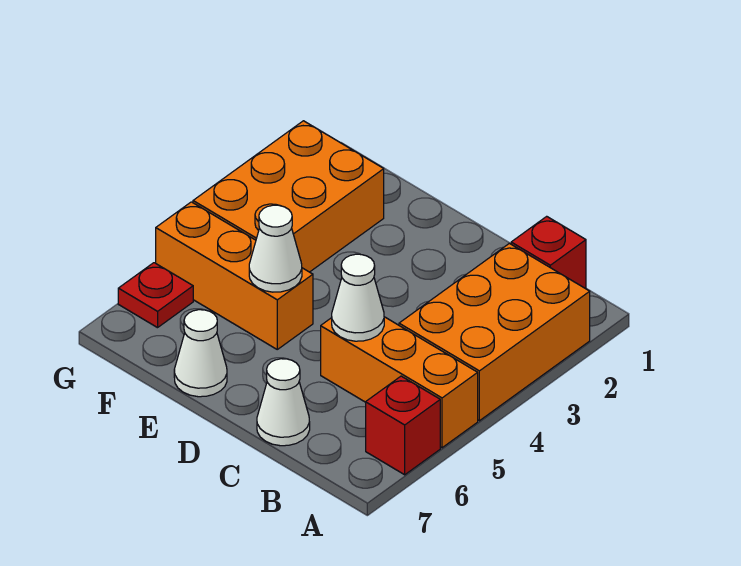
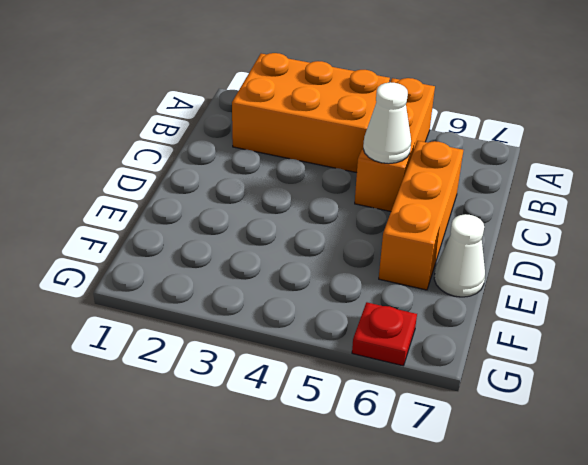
orange brick C6:E6 level 1 -> orange brick E5:G5 level 1
none -> red brick A6 level 1
none -> red brick B1 level 1

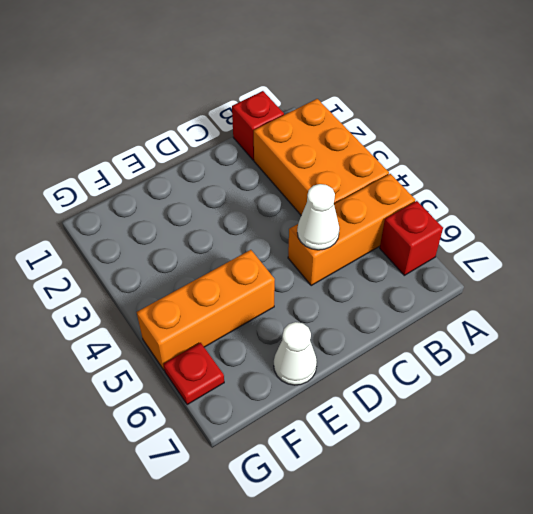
none -> white cone C7 level 1
none -> orange brick F2:G4 level 1

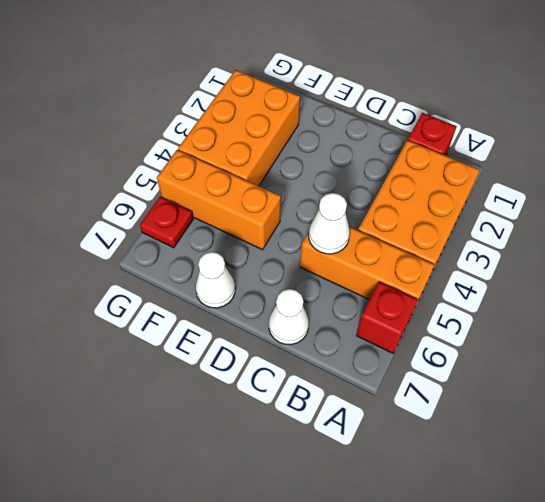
none -> white cone E5 level 2

